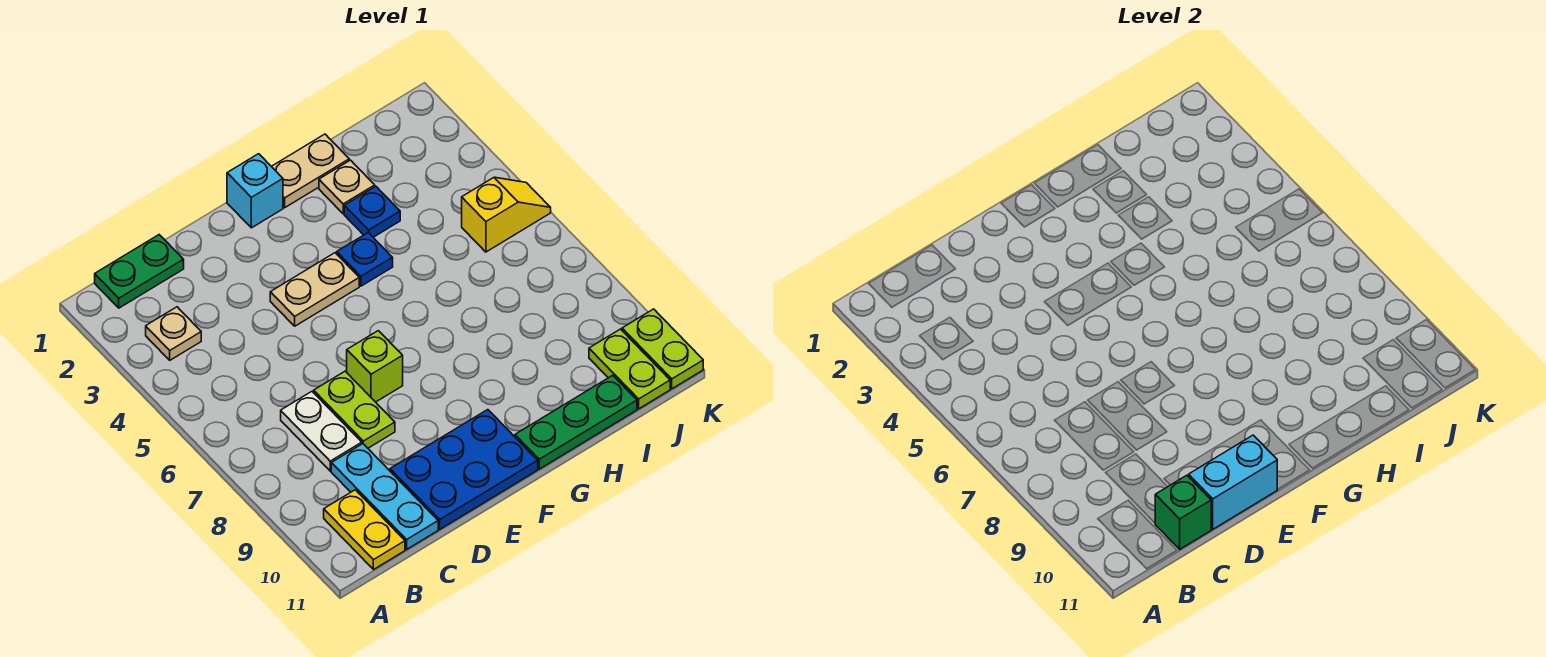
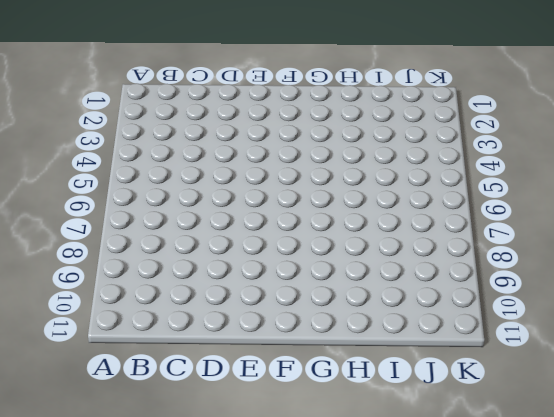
none -> green plate B1:C1 level 1
none -> tan plate B3 level 1
none -> yellow plate B10:B11 level 1

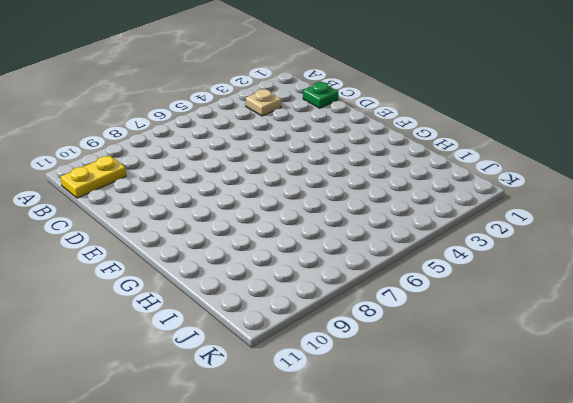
green plate C1 level 1 -> green plate B1:C1 level 1
none -> white plate C7:C8 level 1
none -> cyan plate C9:C11 level 1
none -> lime plate D7:D8 level 1

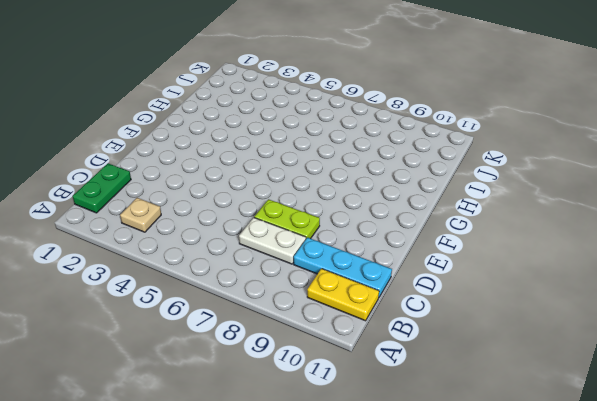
none -> blue plate D10:F11 level 1
none -> tan plate E4:F4 level 1
none -> lime brick E7 level 1

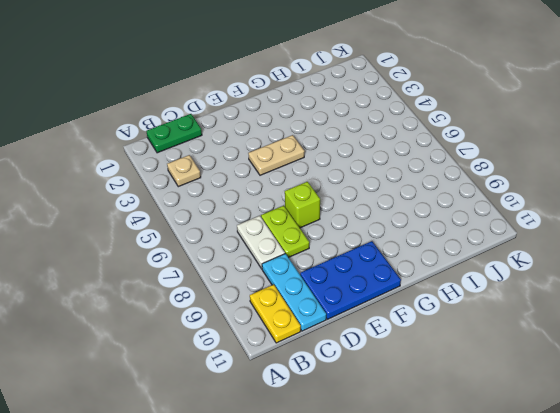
none -> cyan brick F1 level 1
none -> tan plate G1:H1 level 1
none -> blue plate G4 level 1

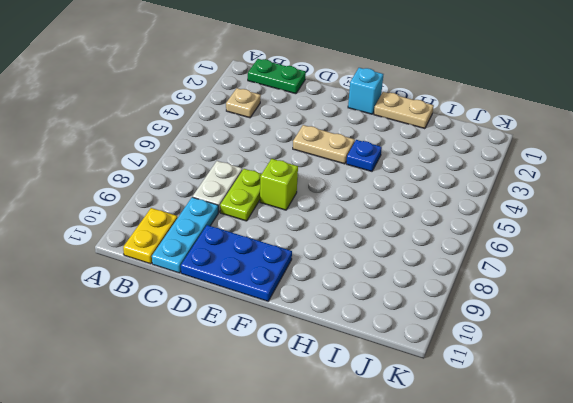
none -> green plate G11:I11 level 1
none -> tan plate H2 level 1
none -> blue plate H3 level 1

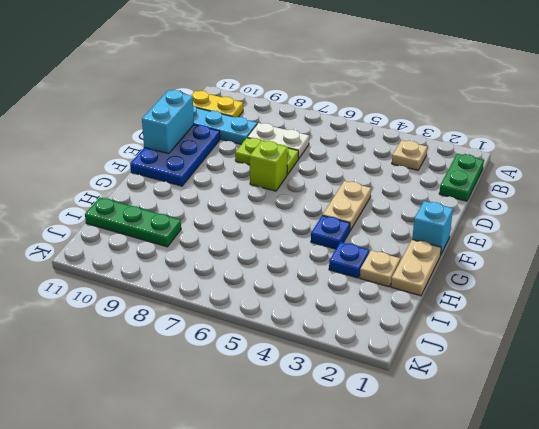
green plate I9:I11 level 1 -> green plate G11:I11 level 1
none -> yellow slope J5:K5 level 1 top J
none -> lime plate J10:J11 level 1
none -> lime plate K10:K11 level 1

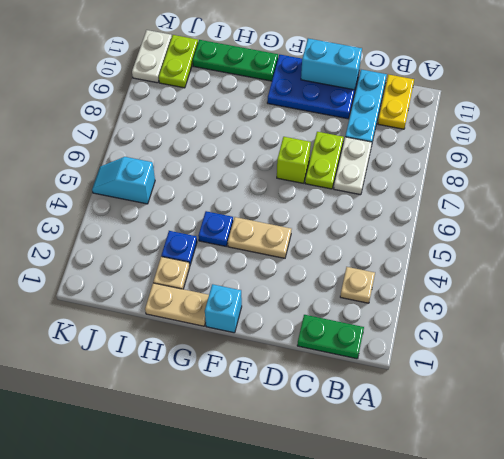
cyan slope J5:K5 level 1 top J -> yellow slope J5:K5 level 1 top J
white plate K10:K11 level 1 -> lime plate K10:K11 level 1
none -> green brick C11 level 2

